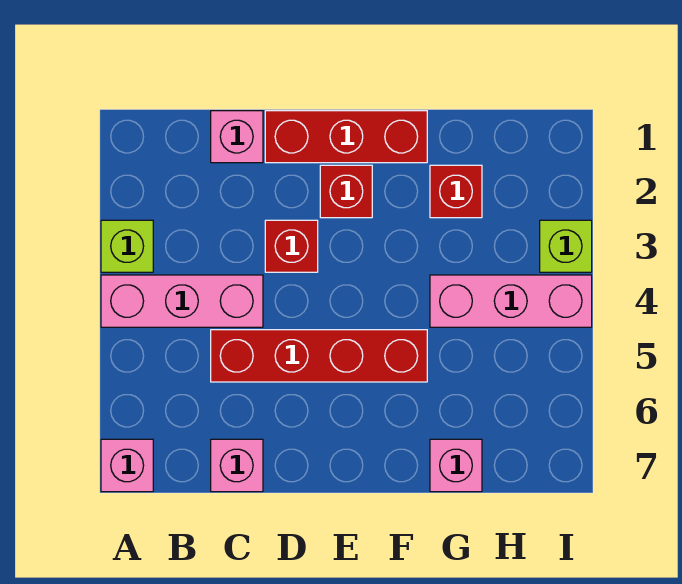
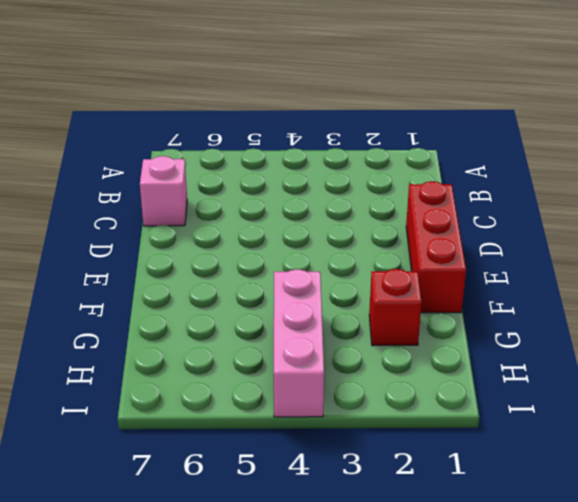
none -> lime brick A3 level 1
none -> pink brick A4:C4 level 1
none -> pink brick A7 level 1

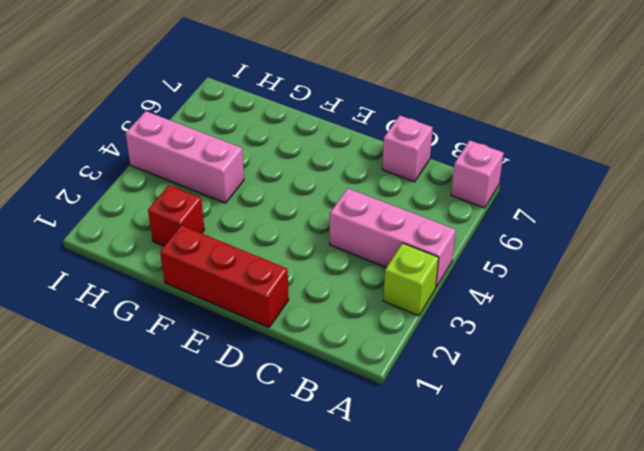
none -> pink brick C1 level 1
none -> red brick C5:F5 level 1
none -> red brick D3 level 1

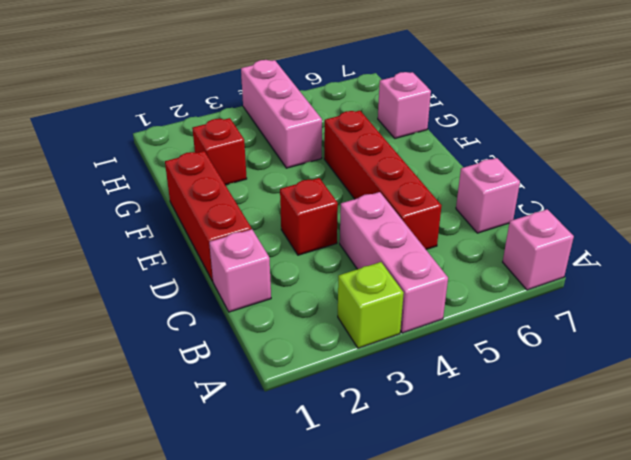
none -> red brick E2 level 1
none -> lime brick I3 level 1

